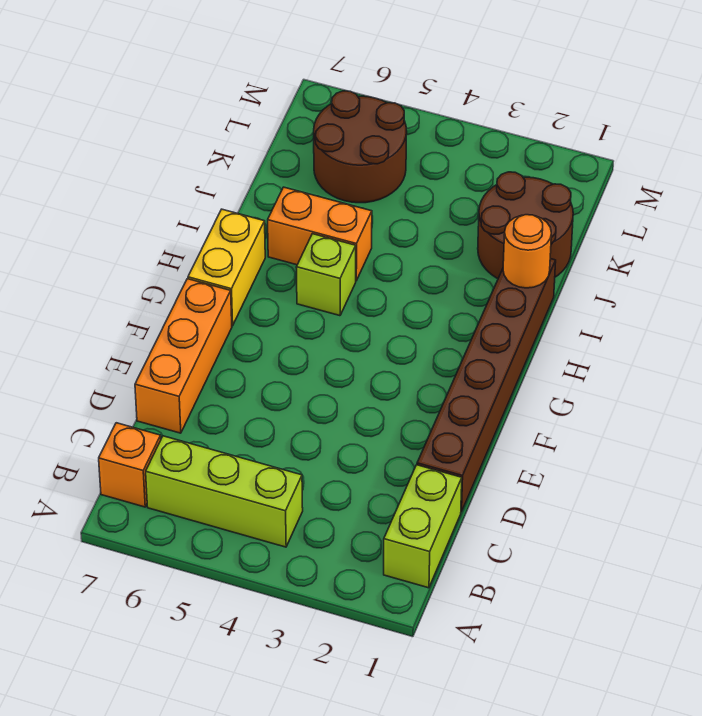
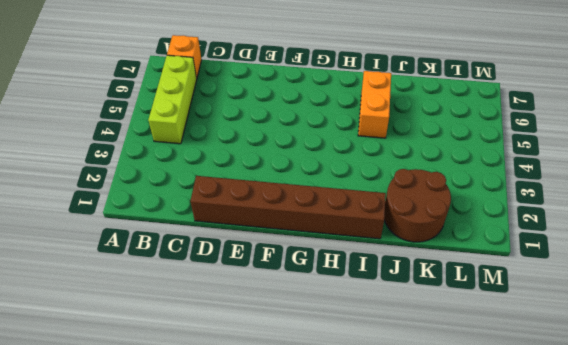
none -> lime brick B1:C1 level 1
none -> orange brick D7:F7 level 1

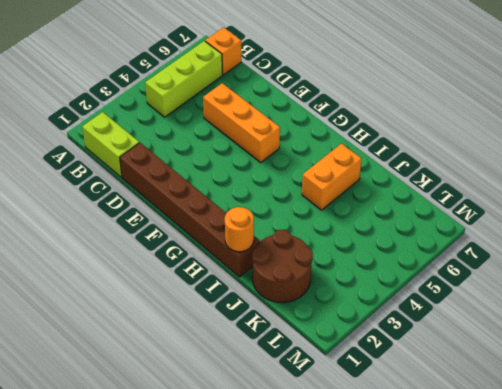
orange brick D5:F5 level 1 -> orange brick D7:F7 level 1
none -> yellow brick G7:H7 level 1
none -> lime brick H5 level 1

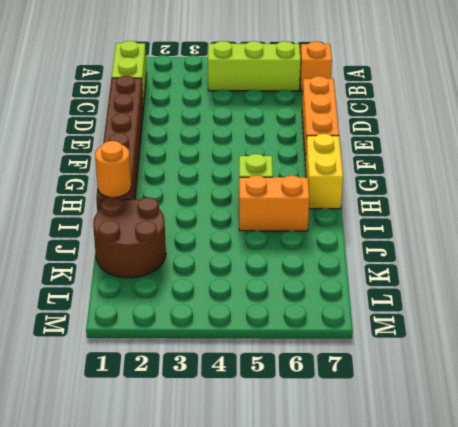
none -> brown round brick K5:L6 level 1

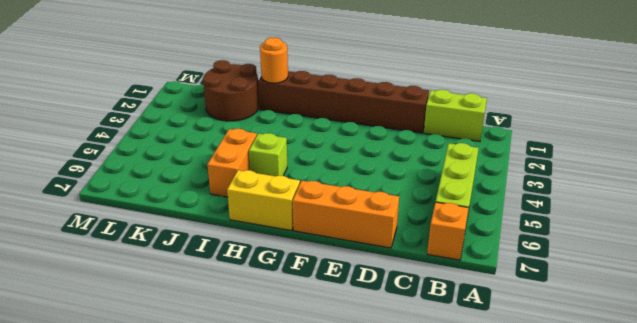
none -> brown round brick K5:L6 level 1

